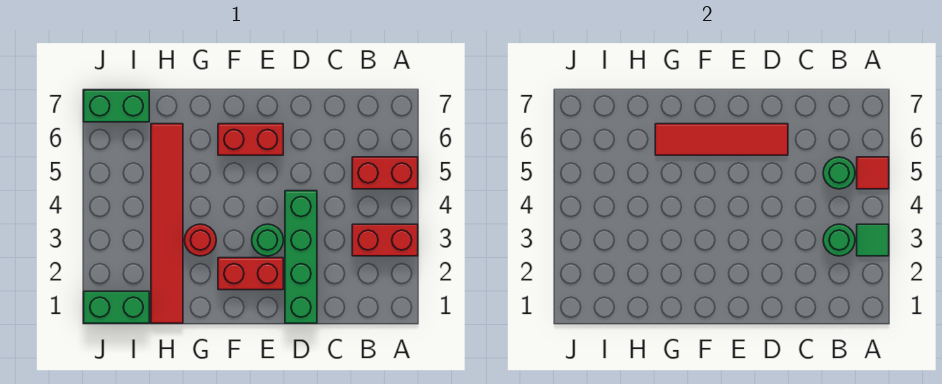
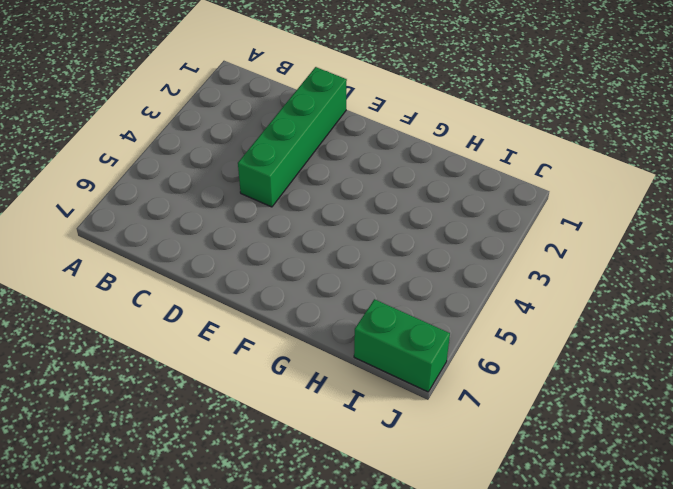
none -> red brick A3:B3 level 1
none -> red brick A5:B5 level 1
none -> red brick E2:F2 level 1

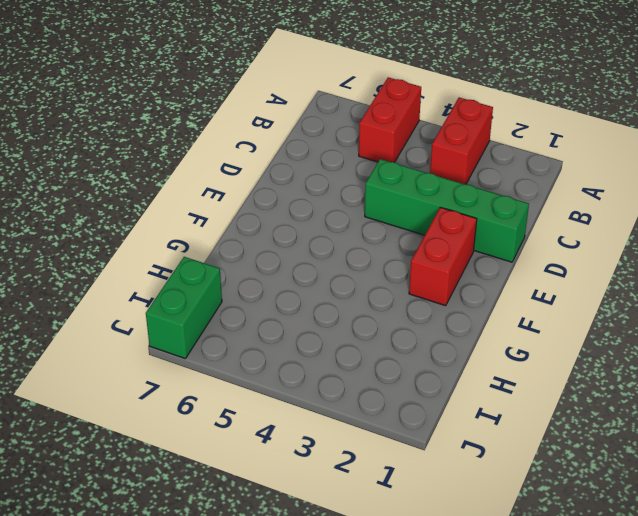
none -> green round brick E3 level 1
none -> red brick E6:F6 level 1
none -> red round brick G3 level 1

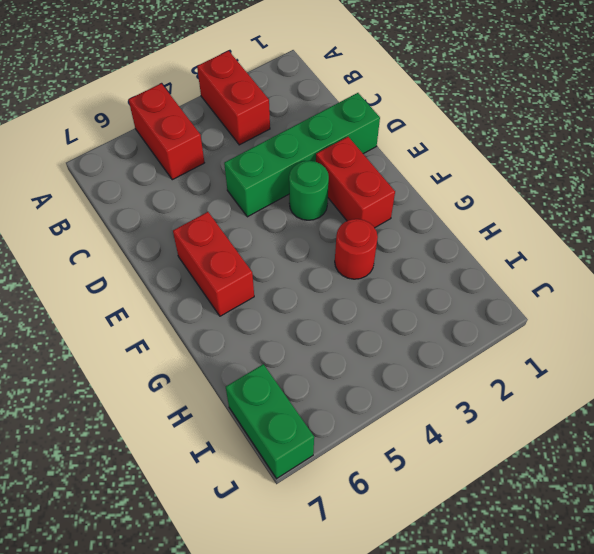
none -> red tile H1:H6 level 1
none -> green brick I1:J1 level 1
none -> green tile A3 level 2

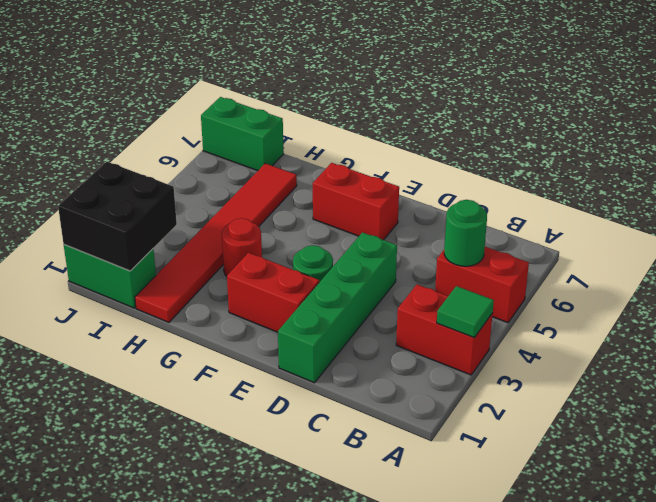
black brick I1:J2 level 2 -> none
none -> red tile A5 level 2
none -> green round brick B3 level 2
none -> red tile D6:G6 level 2

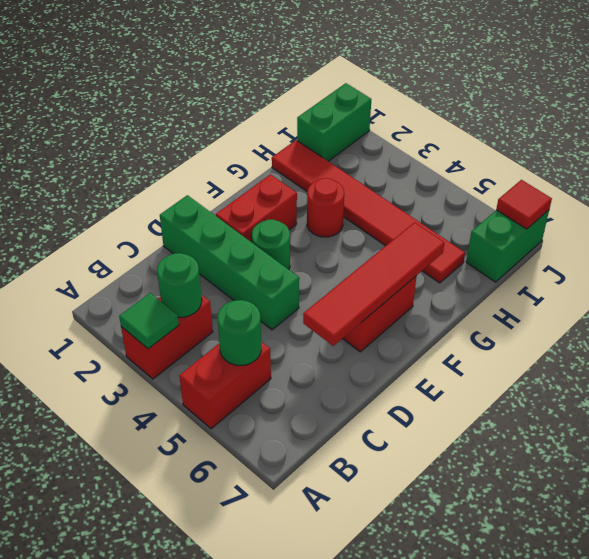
red tile J7 level 2 -> red tile A5 level 2

